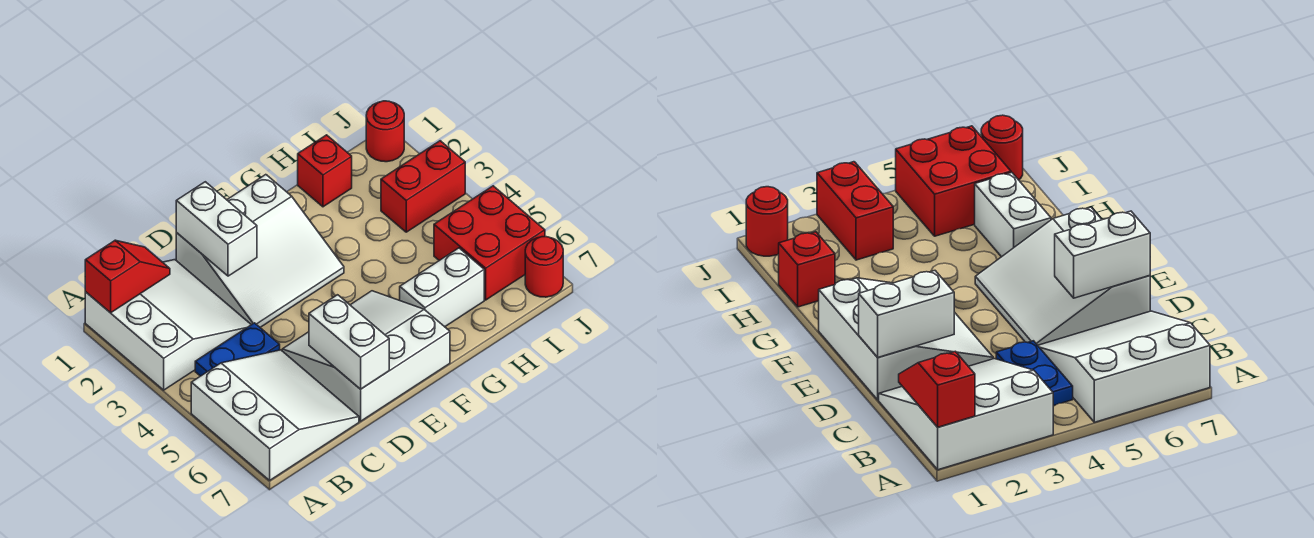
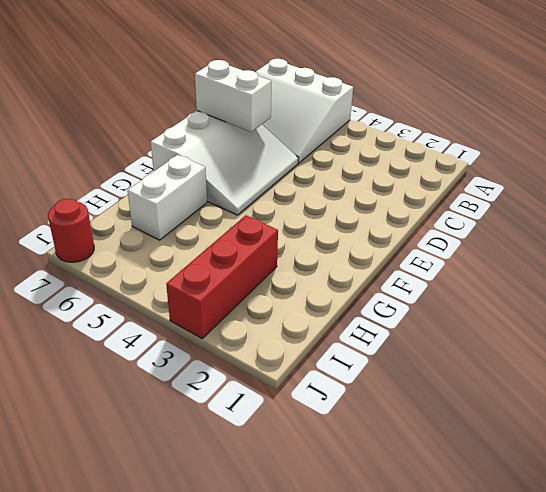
red brick H3:J3 level 1 -> red brick I3:J3 level 1
none -> white slope A1:C3 level 1 top A
none -> blue plate B4:C4 level 1
none -> white slope D1:F3 level 1 top 1

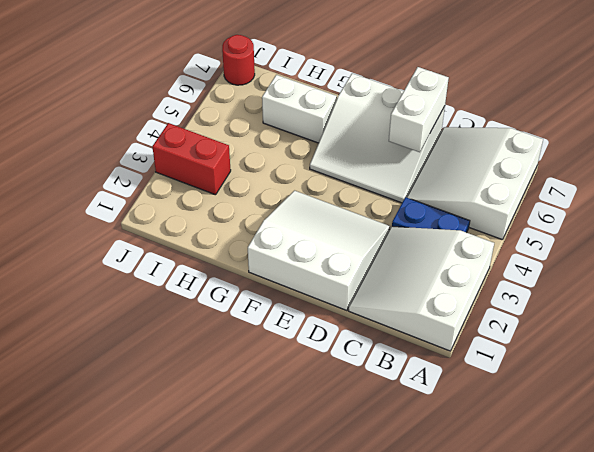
none -> red brick H1 level 1
none -> red brick I5:J6 level 1
none -> red round brick J1 level 1

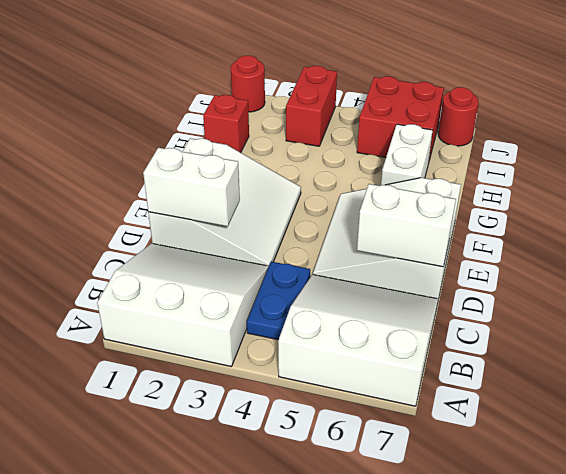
none -> red slope A1:B1 level 2 top A

